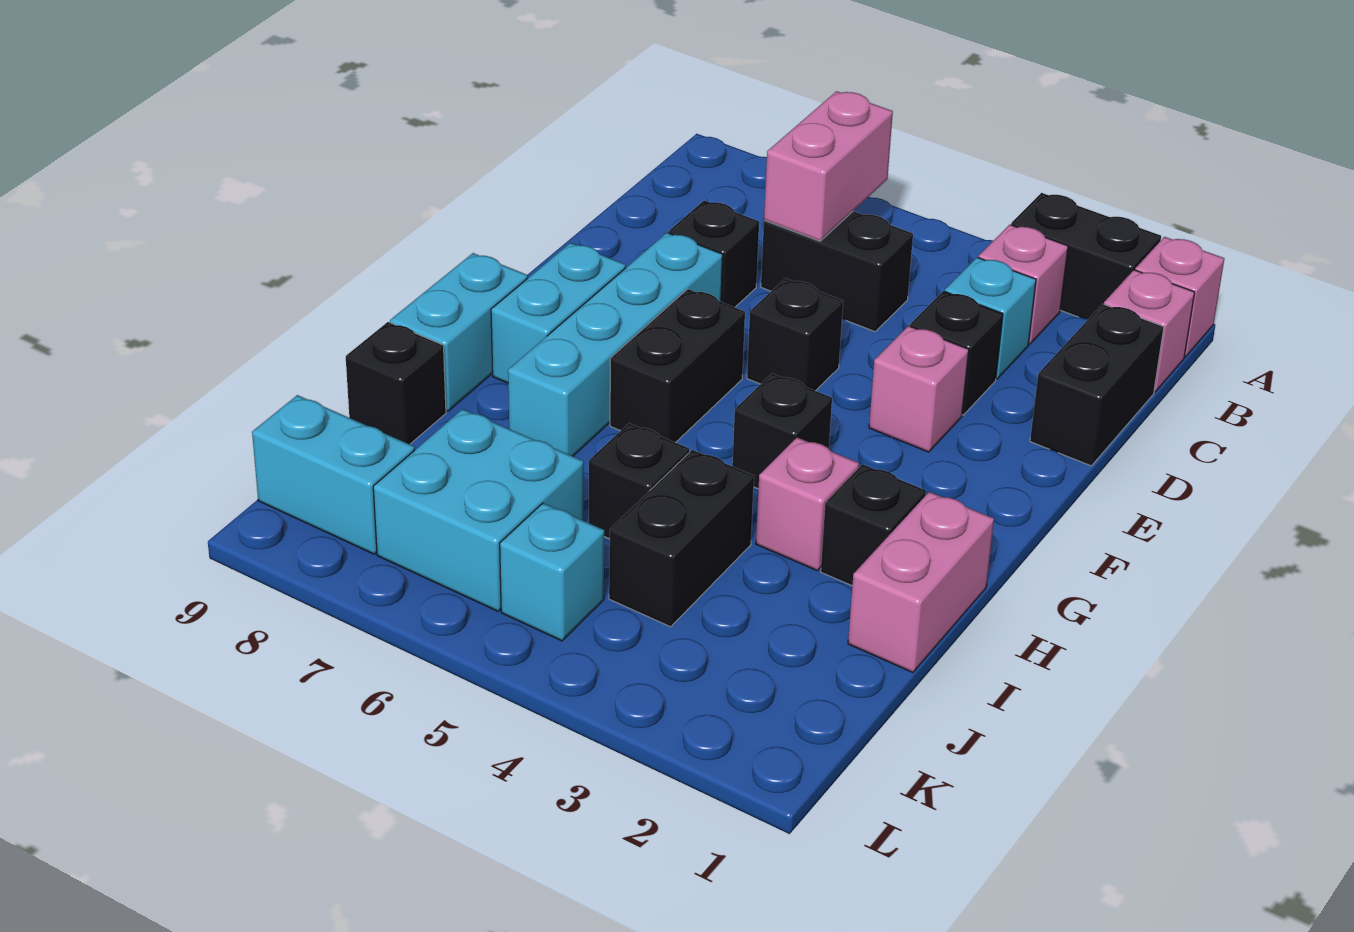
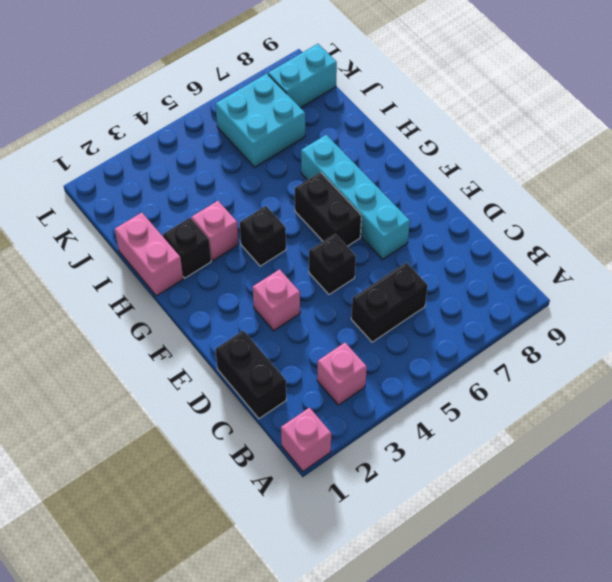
none -> black brick A2:A3 level 1
none -> pink brick B1 level 1
none -> cyan brick C3 level 1

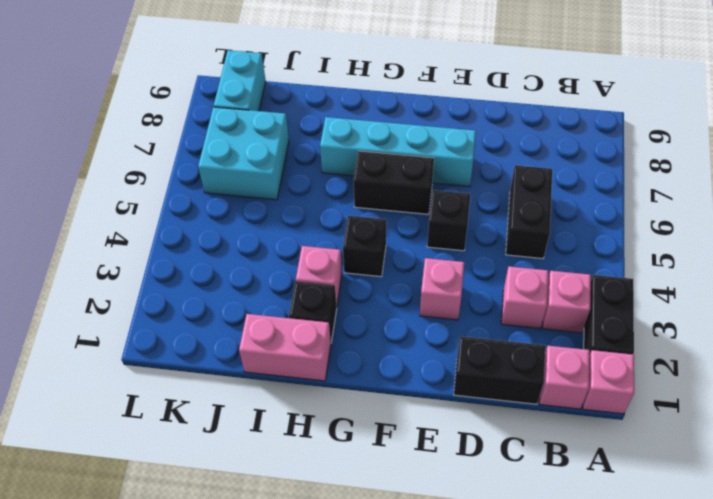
pink brick C3 level 1 -> cyan brick C3 level 1
none -> black brick D3 level 1
none -> black brick D7 level 1
none -> cyan brick F8:G8 level 1

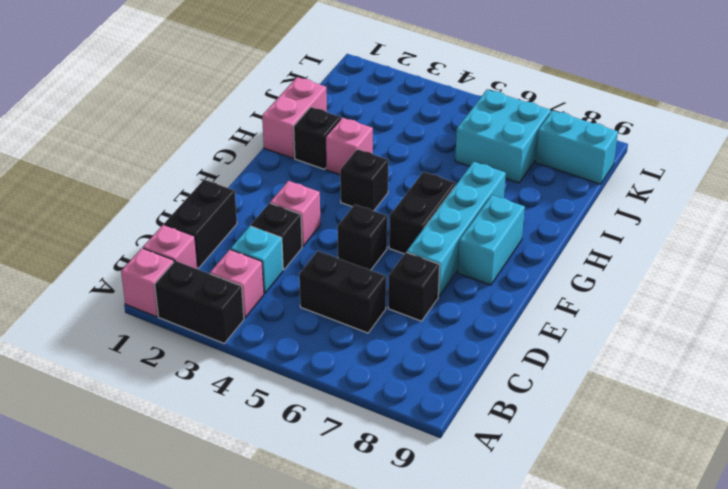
none -> cyan brick G9:H9 level 1
none -> black brick I4:J4 level 1
none -> black brick I5 level 1

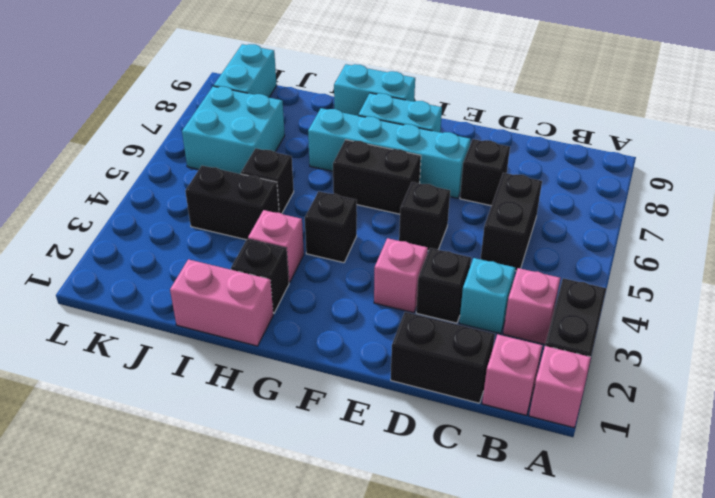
none -> black brick I9 level 1
none -> cyan brick K5 level 1
none -> pink brick B6:C6 level 2

